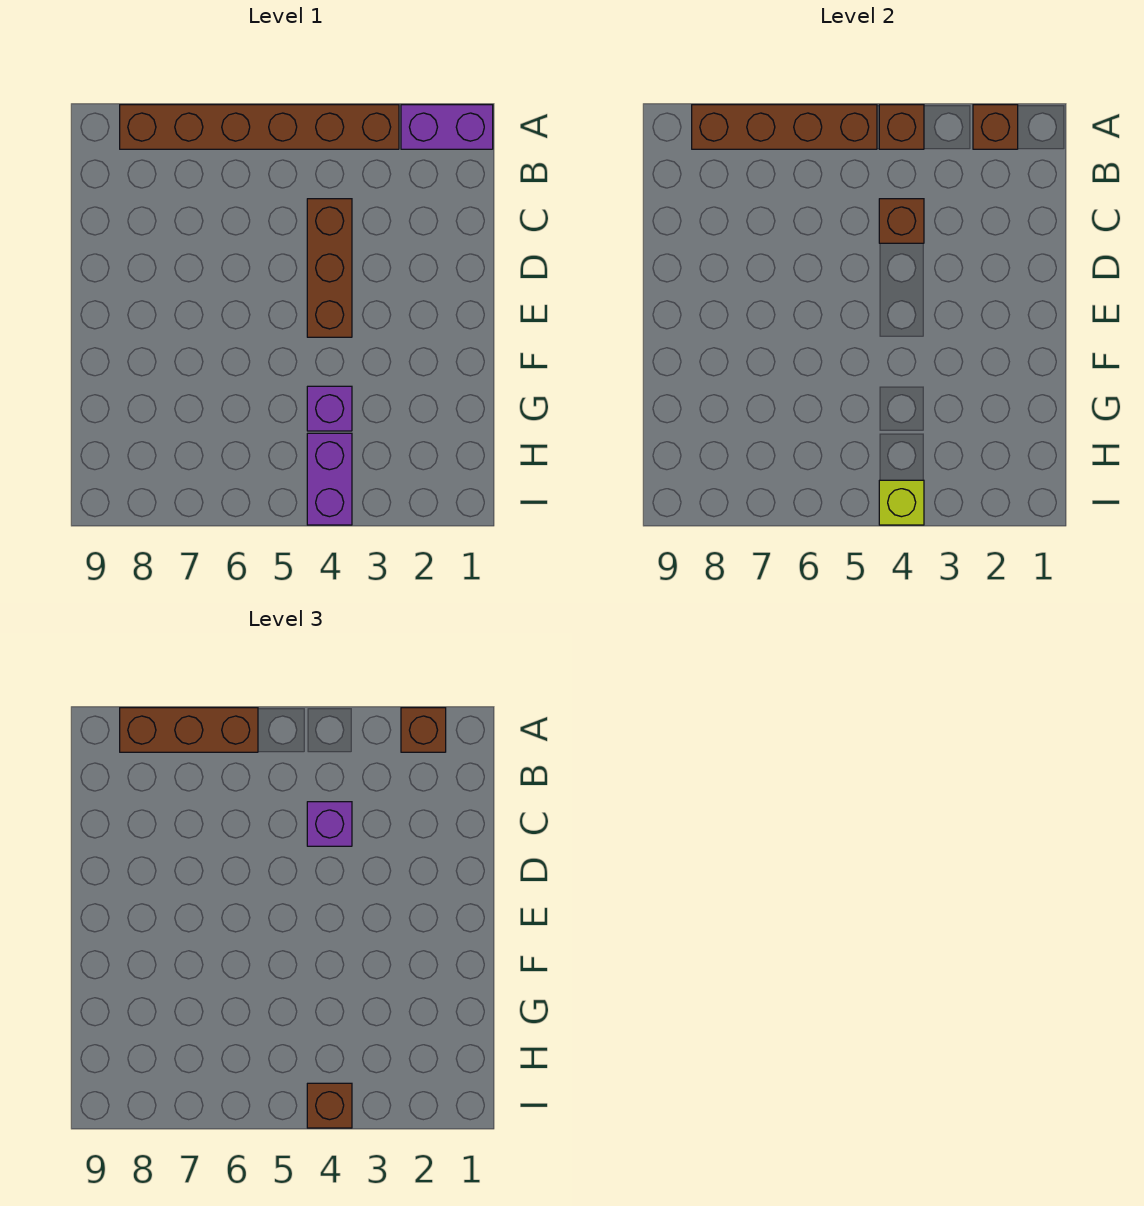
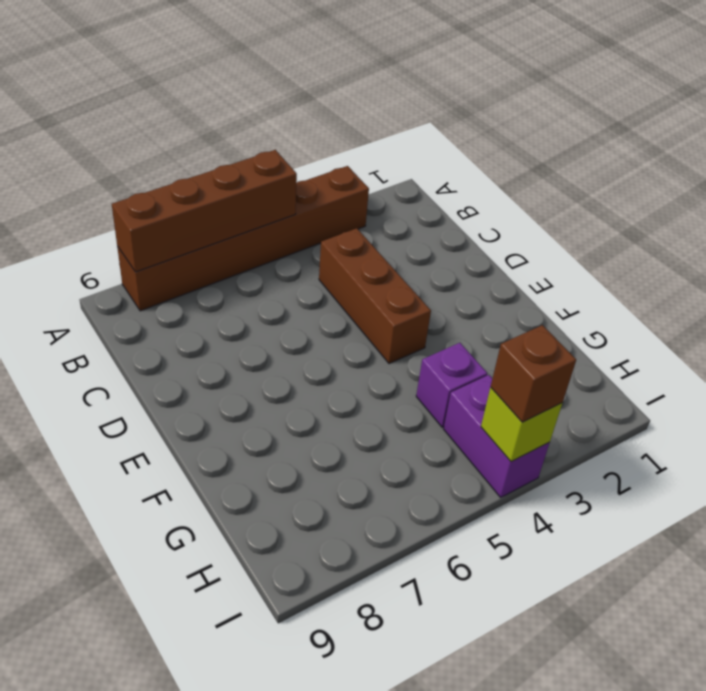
none -> purple brick A1:A2 level 1
none -> brown brick A2 level 2
none -> brown brick A4 level 2

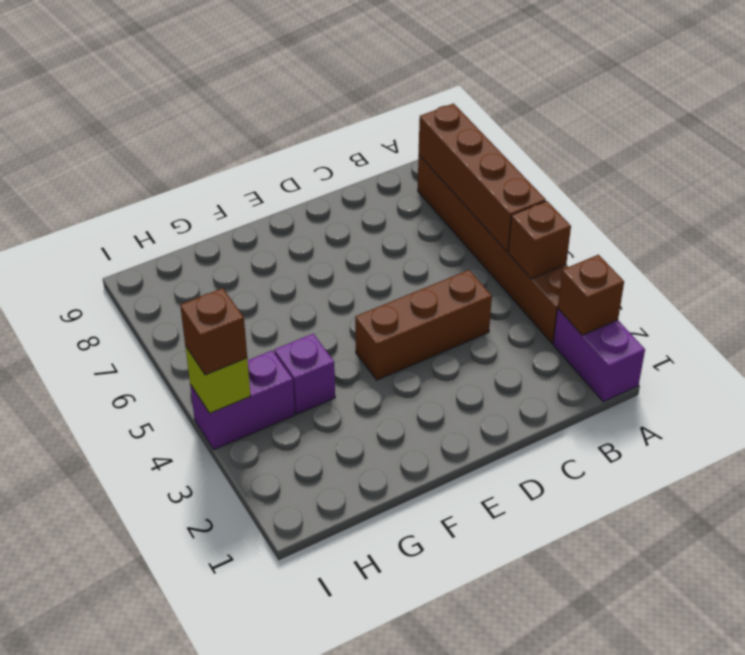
none -> brown brick C4 level 2
none -> brown brick A2 level 3
none -> brown brick A6:A8 level 3

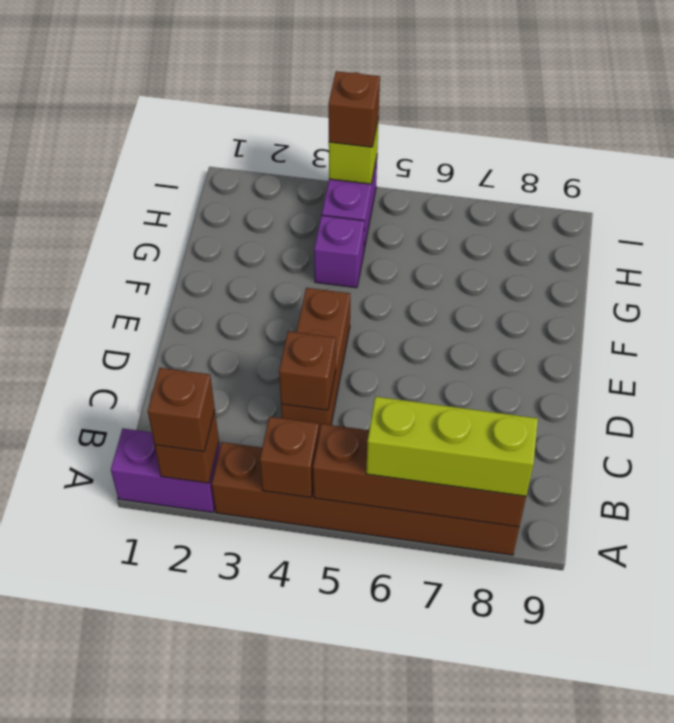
lime brick A6:A8 level 3 -> brown brick A6:A8 level 3
none -> purple brick C4 level 3

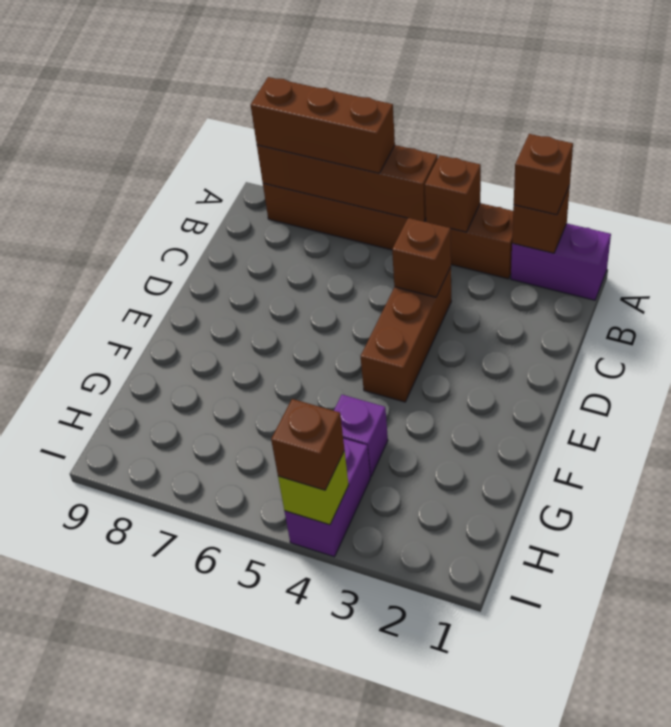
none -> purple brick C4 level 3

